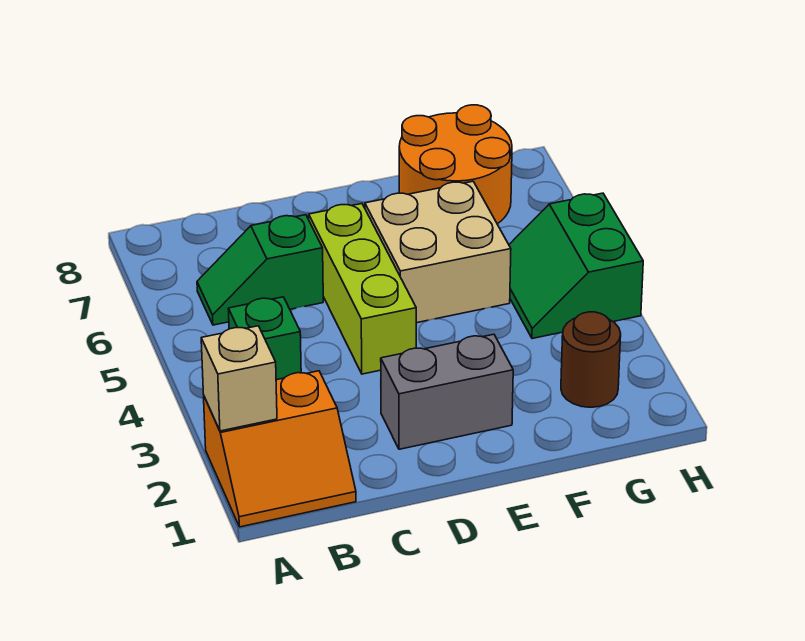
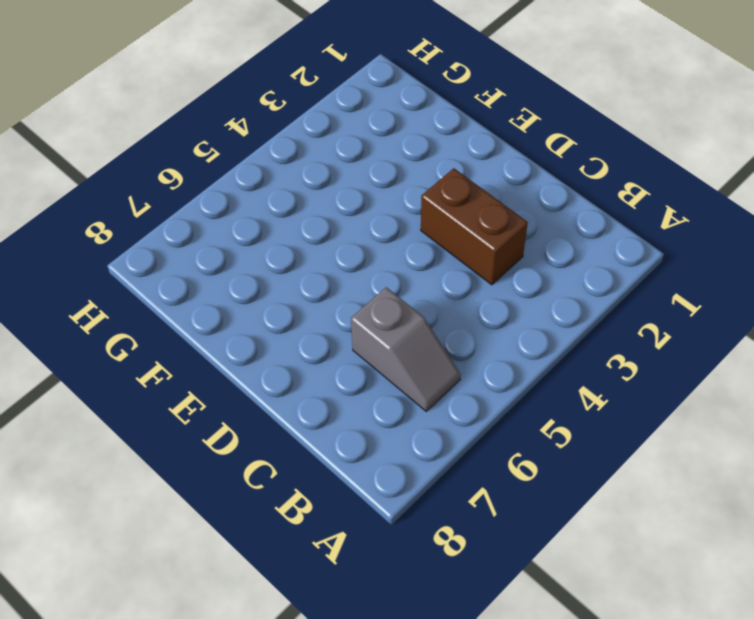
grey slope B6:C6 level 1 top C -> green slope B6:C6 level 1 top C
brown brick C3:D3 level 1 -> none
none -> orange slope A1:B2 level 1 top 2
none -> green brick B4 level 1

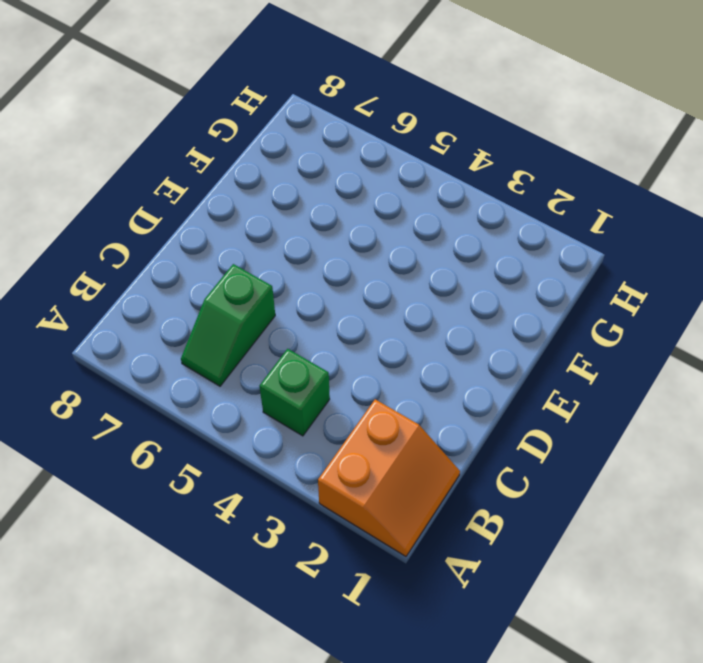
none -> grey brick D2:E2 level 1
none -> lime brick D4:D6 level 1

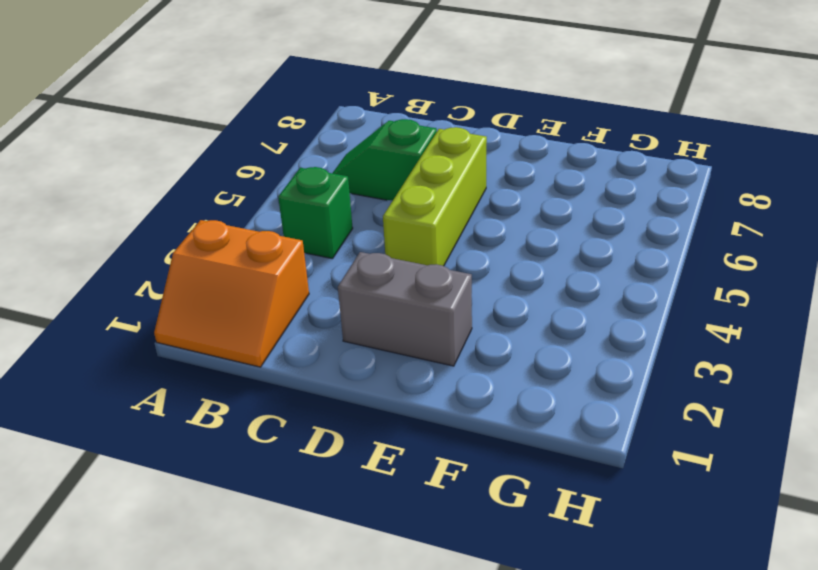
none -> tan brick E5:F6 level 1
none -> orange round brick F7:G8 level 1

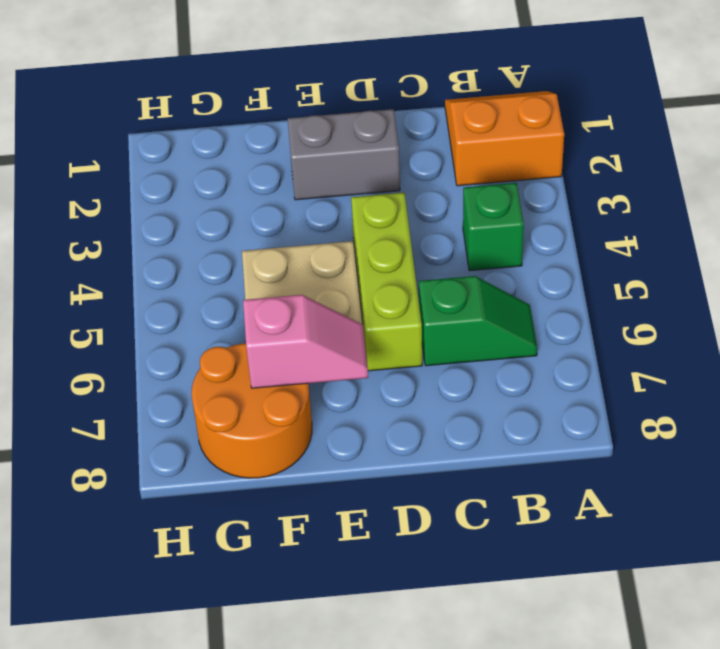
pink slope E7:F7 level 2 top F -> none
none -> brown round brick G2 level 1
none -> green slope G4:H5 level 1 top H

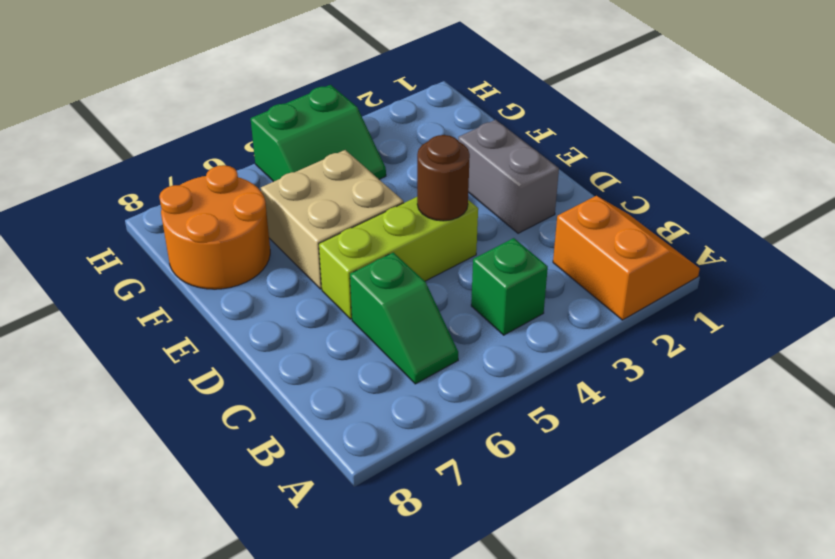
brown round brick D4 level 2 -> brown round brick G2 level 1
none -> tan brick A2 level 2

